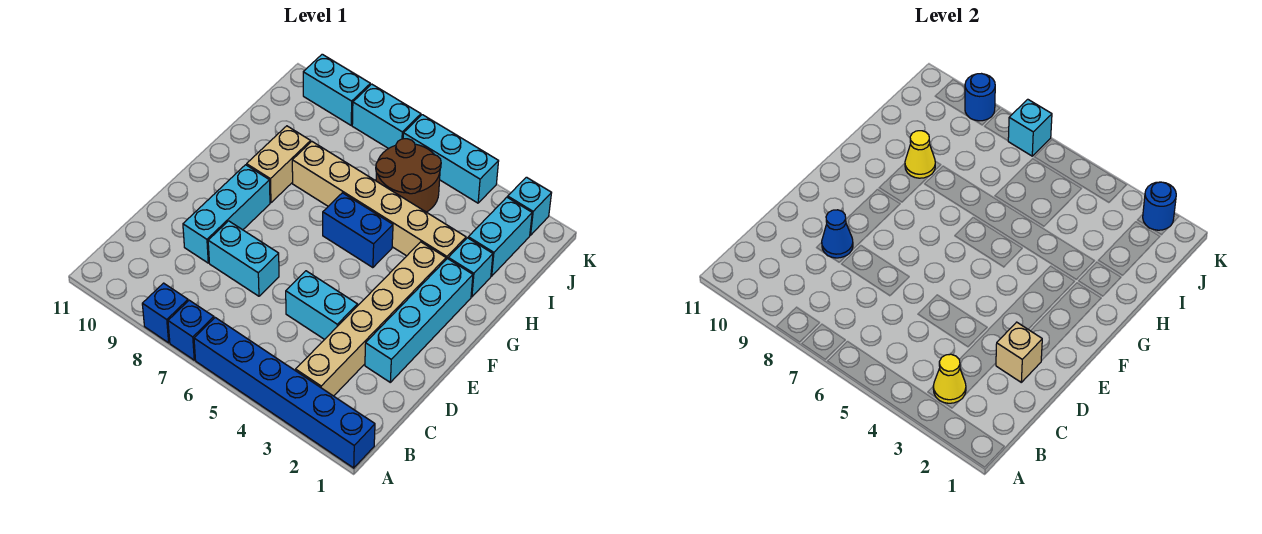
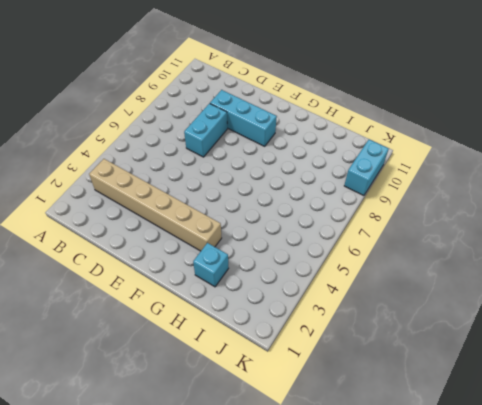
none -> blue brick A1:A6 level 1
none -> blue brick A7 level 1
none -> blue brick A8 level 1

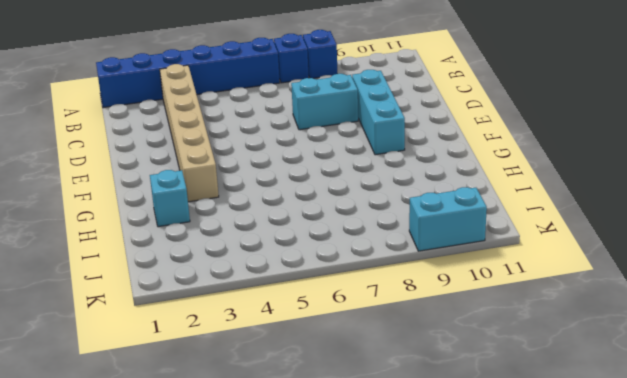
none -> cyan brick D2:G2 level 1
none -> cyan brick D4:D5 level 1
none -> blue brick G5:G6 level 1

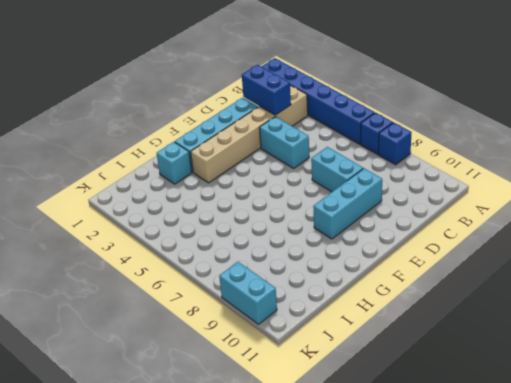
blue brick C2:C3 level 2 -> blue brick G5:G6 level 1
none -> tan brick G9:H9 level 1
none -> tan brick H3:H8 level 1
none -> cyan brick I2:J2 level 1

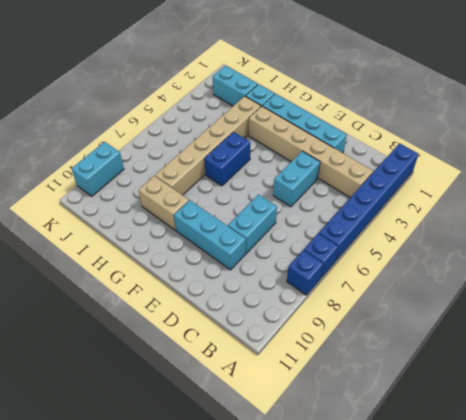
none -> brown round brick I5:J6 level 1
none -> cyan brick K2 level 1
none -> cyan brick K4:K6 level 1

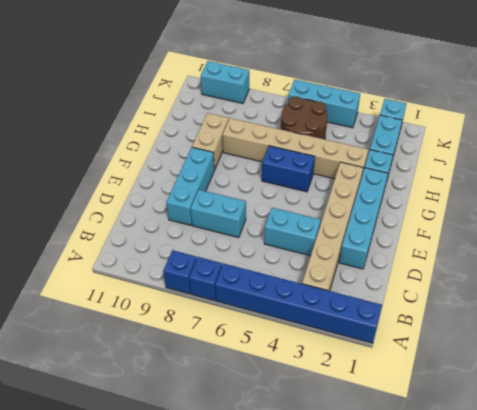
none -> cyan brick K7:K8 level 1
none -> yellow cone B3 level 2
none -> tan brick D2 level 2

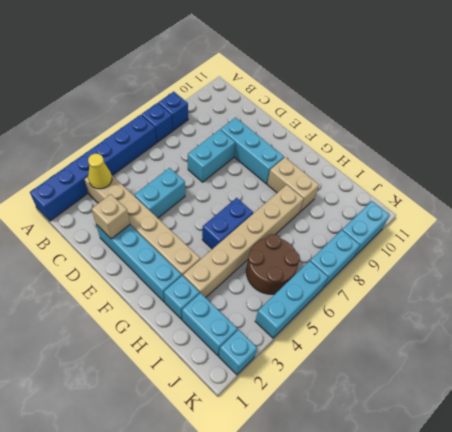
none -> blue cone D9 level 2
none -> yellow cone H9 level 2
none -> blue round brick K2 level 2

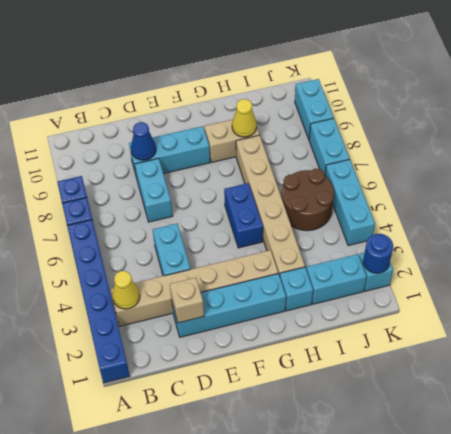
none -> cyan brick K7 level 2
none -> blue round brick K9 level 2

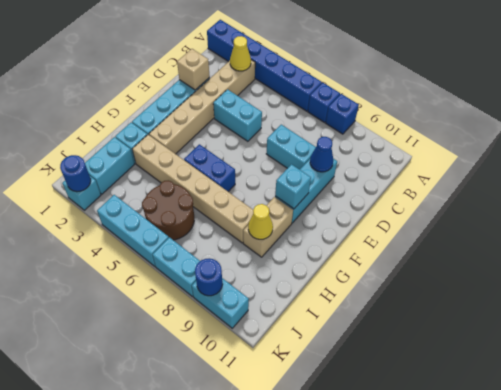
cyan brick F9 level 2 -> cyan brick K7 level 2

